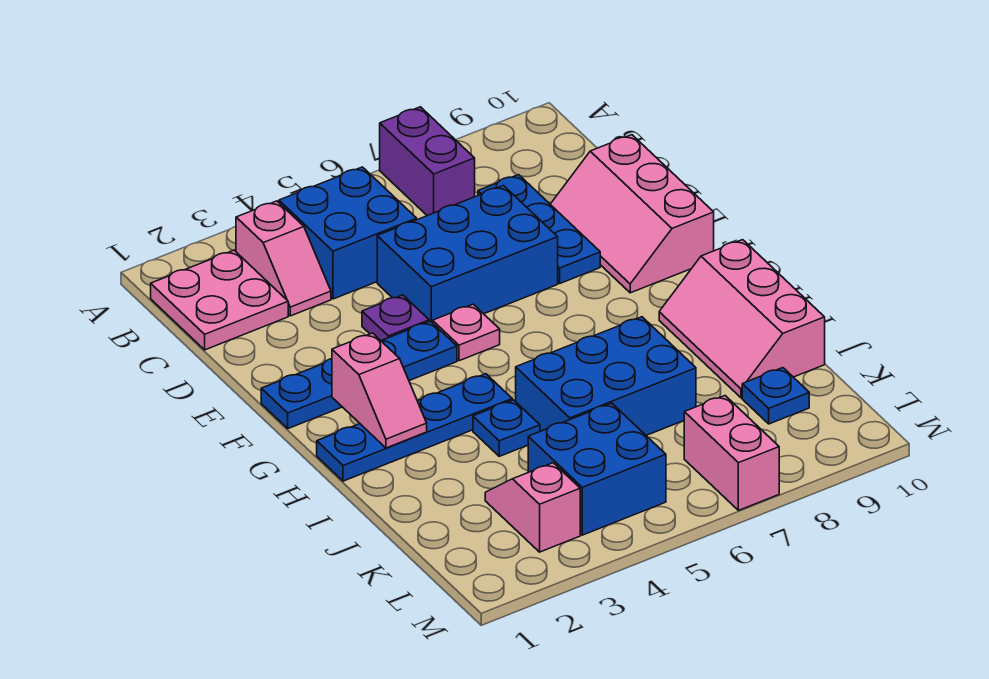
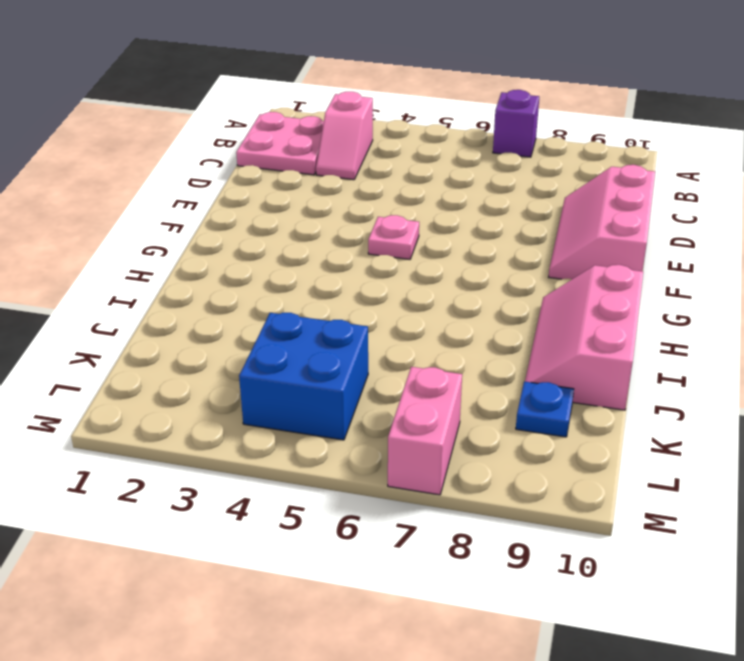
purple brick A7 level 1 -> purple brick A7:B7 level 1
none -> blue brick B4:C5 level 1
none -> blue plate C8:E8 level 1
none -> blue brick D5:E7 level 1

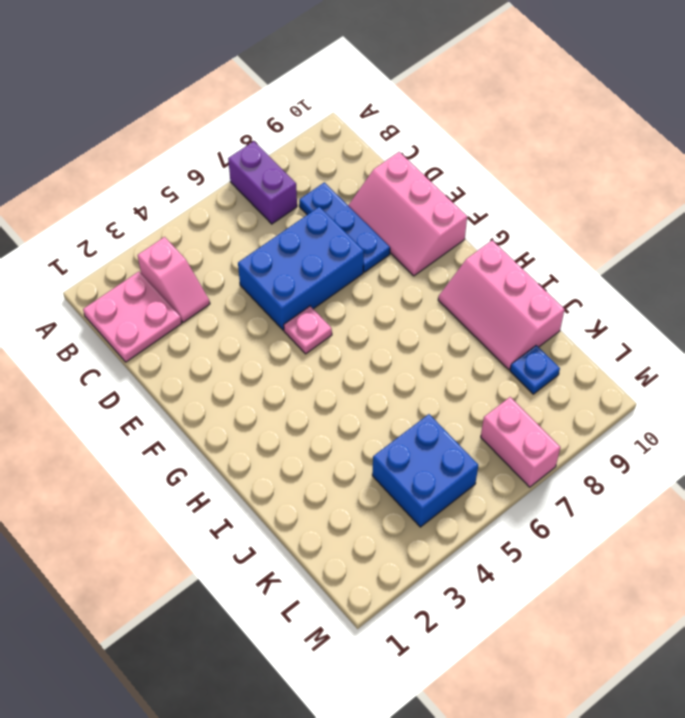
none -> blue brick B4:C5 level 1
none -> purple plate E4 level 1
none -> blue plate F1:F4 level 1

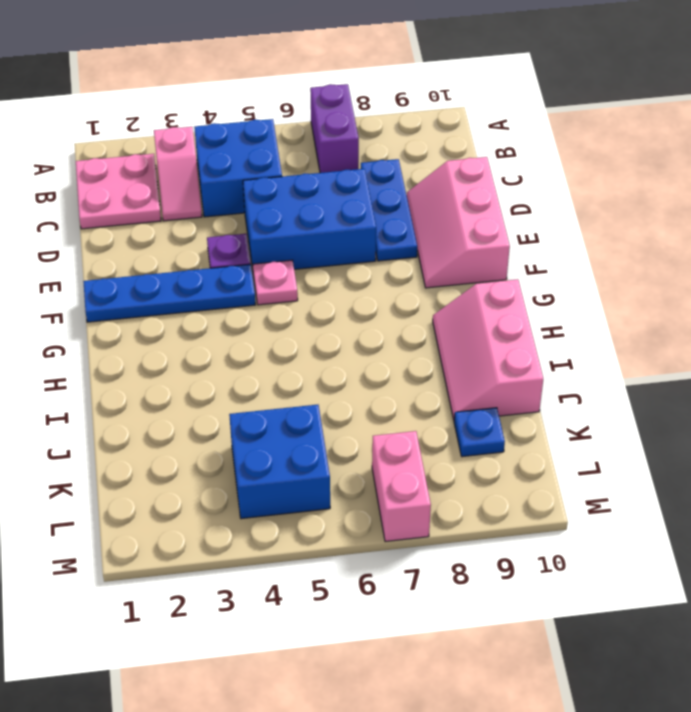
none -> blue plate H1:H4 level 1
none -> blue plate I4 level 1
none -> blue brick I5:J7 level 1

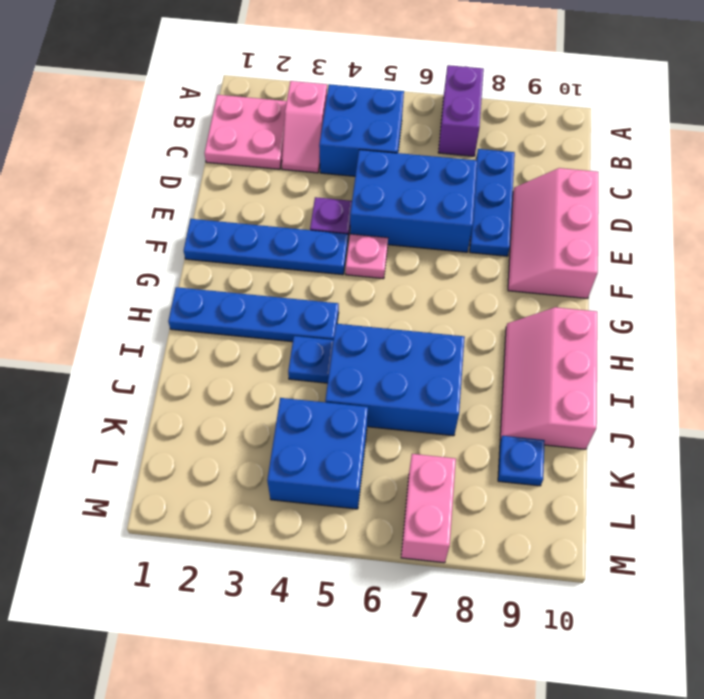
none -> pink slope K3:L3 level 1 top L
none -> pink slope G2:H2 level 2 top G

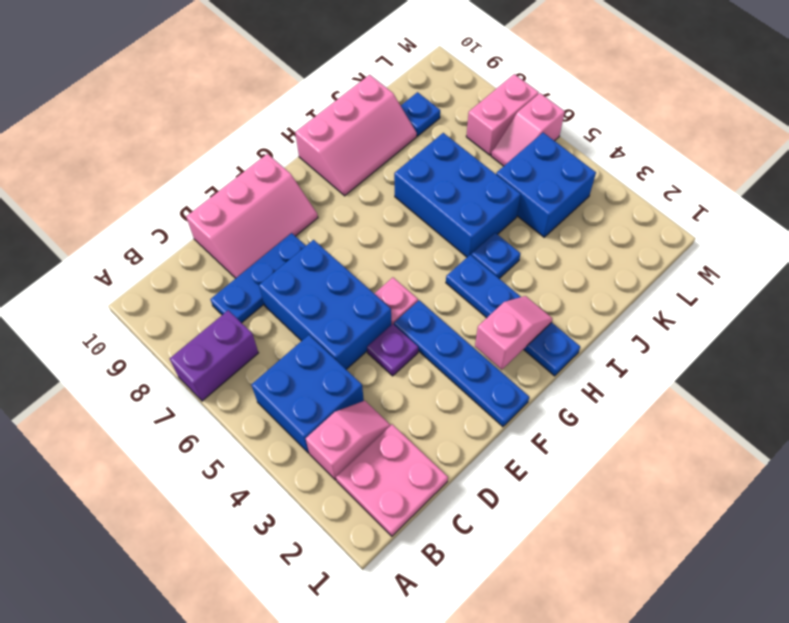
pink slope L6:M6 level 1 top M -> pink slope K3:L3 level 1 top L

